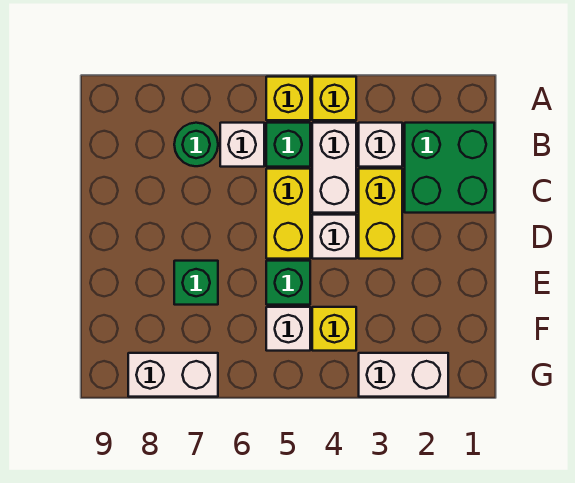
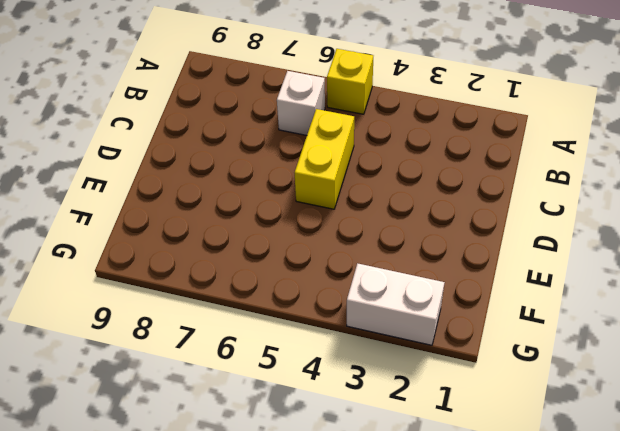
none -> yellow brick A4 level 1
none -> green brick B1:C2 level 1
none -> white brick B3 level 1

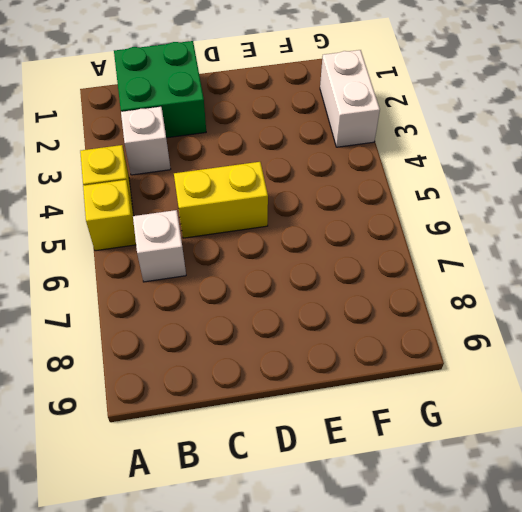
none -> white brick B4:C4 level 1
none -> green brick B5 level 1
none -> green round brick B7 level 1

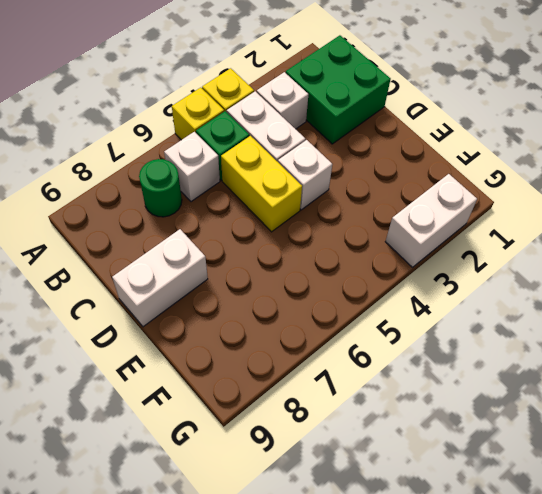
white brick D8:D9 level 1 -> white brick G7:G8 level 1
none -> yellow brick C3:D3 level 1
none -> green brick E5 level 1
none -> green brick E7 level 1

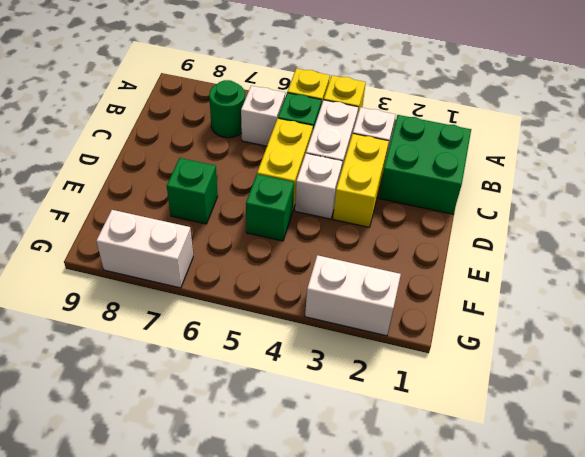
none -> yellow brick F4 level 1
none -> white brick F5 level 1

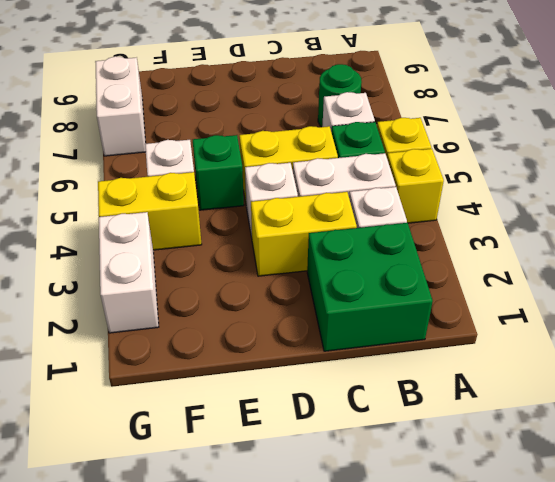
yellow brick F4:G4 level 1 -> yellow brick F4 level 1
none -> green brick E7 level 1

